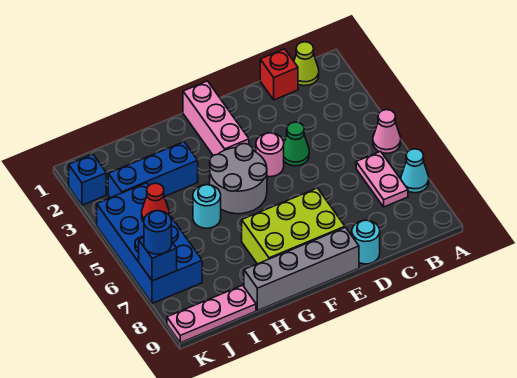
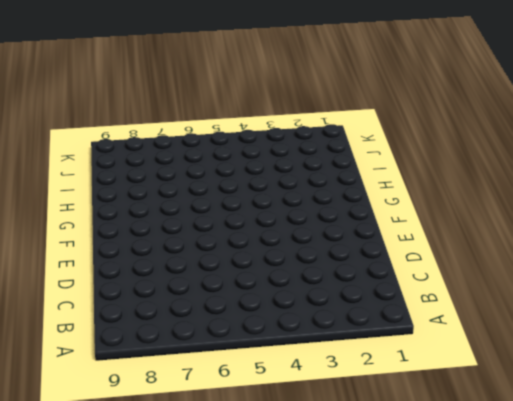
none -> pink cone A5 level 1
none -> cyan cone A7 level 1
none -> lime cone B1 level 1

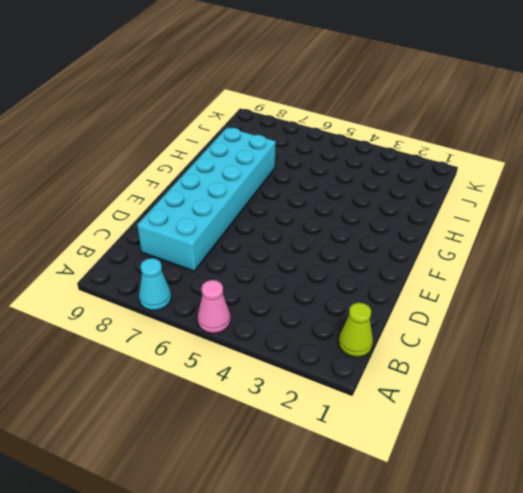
cyan brick C7:H8 level 1 -> lime brick E7:G8 level 1
none -> pink plate B6:B7 level 1
none -> red brick C1 level 1
none -> green cone D4 level 1

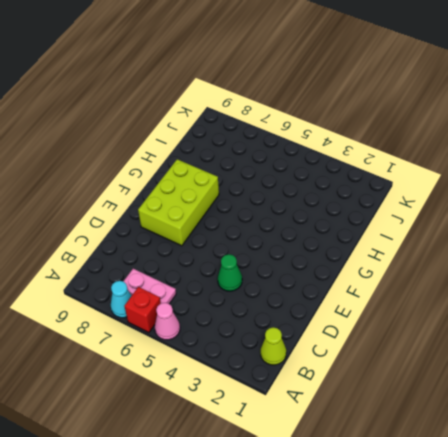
red brick A6 level 1 -> red brick C1 level 1
none -> cyan round brick D9 level 1
none -> pink round brick E4 level 1
none -> grey brick E9:H9 level 1

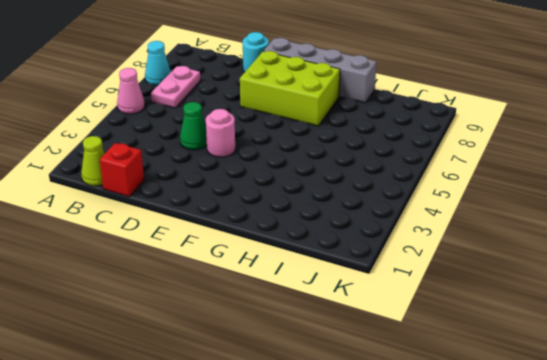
none -> pink brick F1:F3 level 1
none -> grey round brick F4:G5 level 1
none -> blue brick H3:J3 level 1

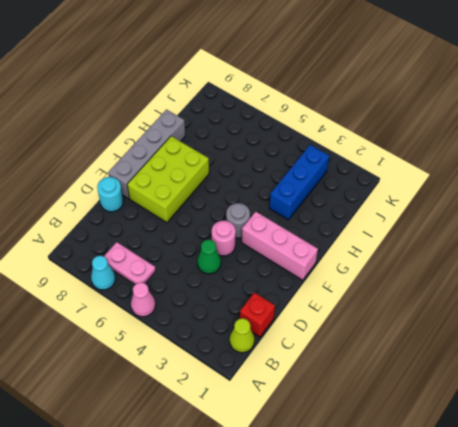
grey round brick F4 level 1 -> grey round brick F4:G5 level 1
none -> cyan round brick H5 level 1
none -> pink plate I9:K9 level 1
none -> blue brick J4:K7 level 1

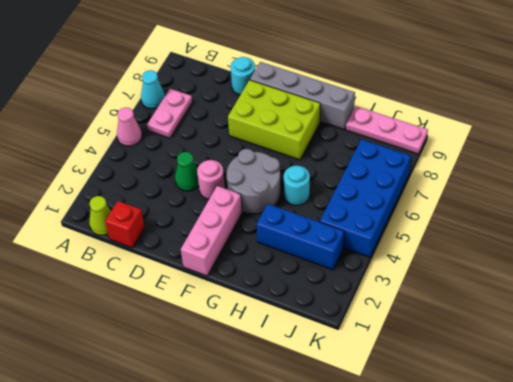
none -> blue brick K2 level 1
none -> red cone J5 level 2
none -> blue brick K7 level 2

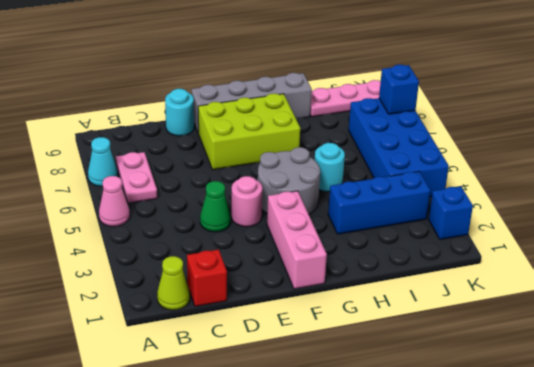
none -> red cone J5 level 2
none -> blue round brick K7 level 3

